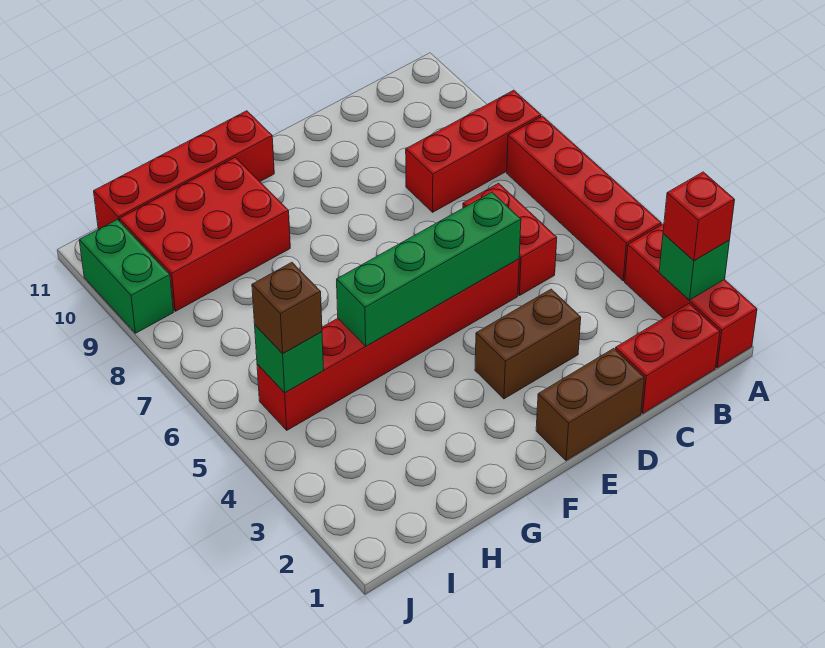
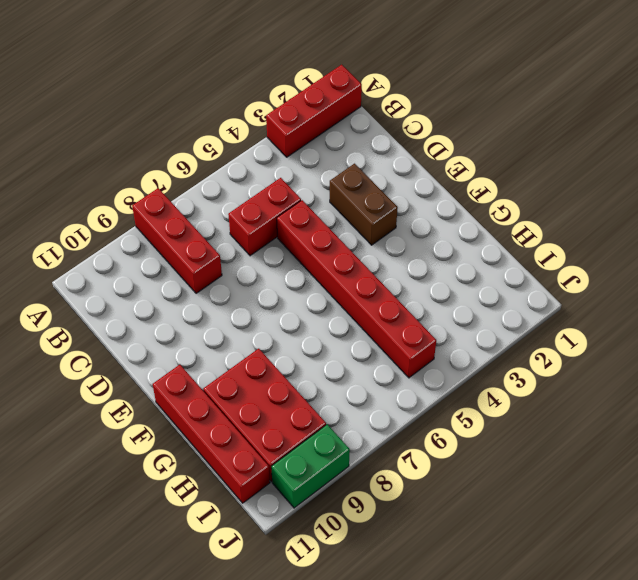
none -> red brick A4:A7 level 1
none -> red brick B1:C1 level 1
none -> brown brick D1:E1 level 1

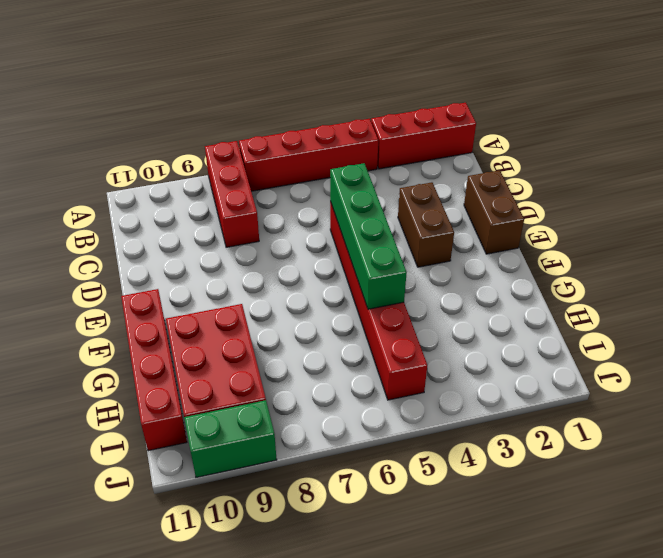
none -> red brick B1:C1 level 1
none -> red brick C5:C6 level 1
none -> green brick A2 level 2

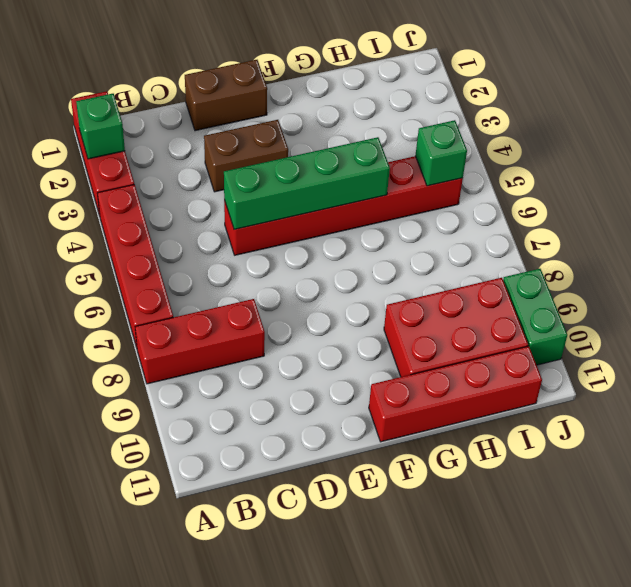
none -> red brick B1:C1 level 1
none -> red brick C5:C6 level 1
none -> red brick A2 level 3

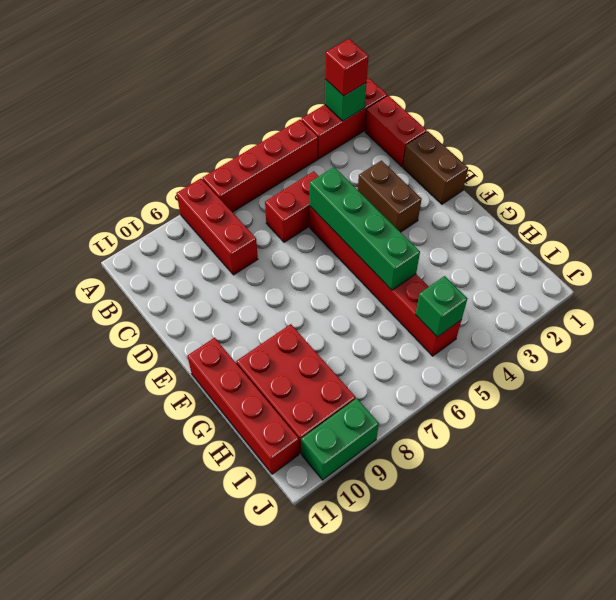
none -> brown brick I5 level 3

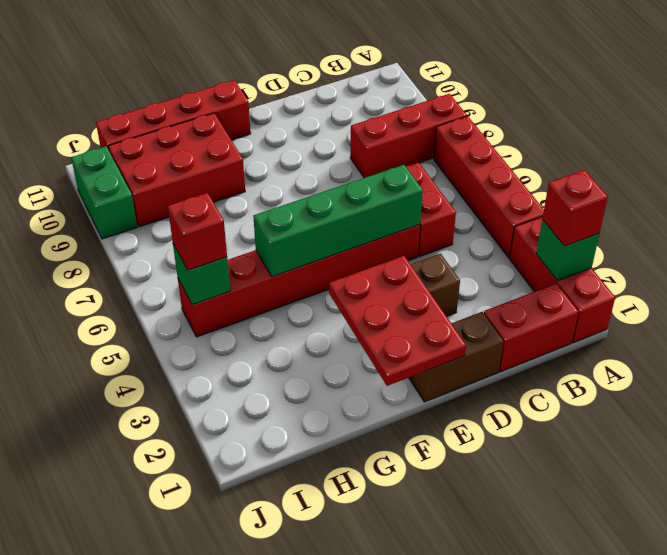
red plate E1:F3 level 2 -> none
red brick I5 level 3 -> brown brick I5 level 3

